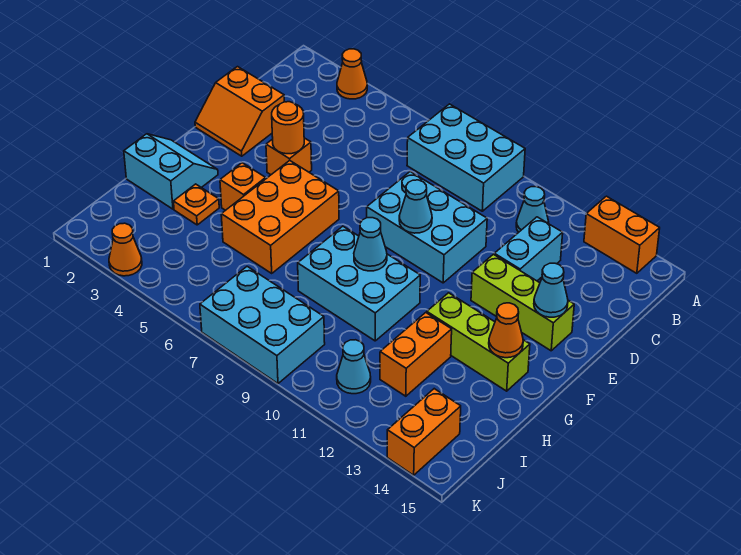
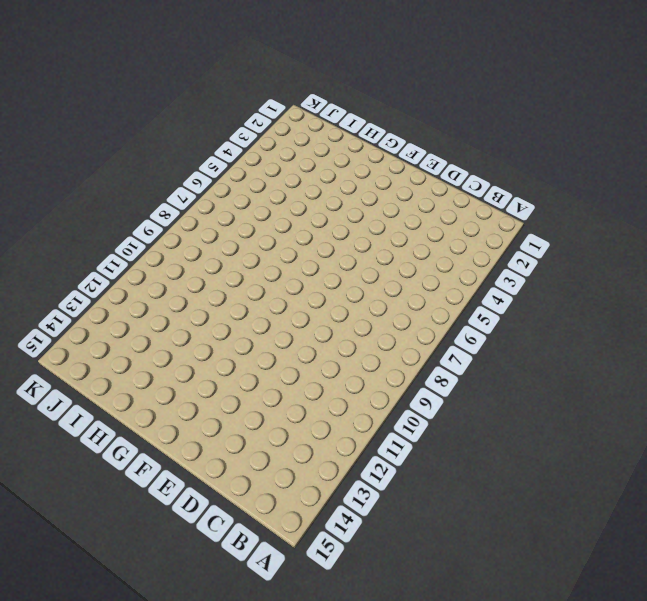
none -> orange cone A3 level 1
none -> cyan brick A7:B9 level 1
none -> orange brick A13:A14 level 1

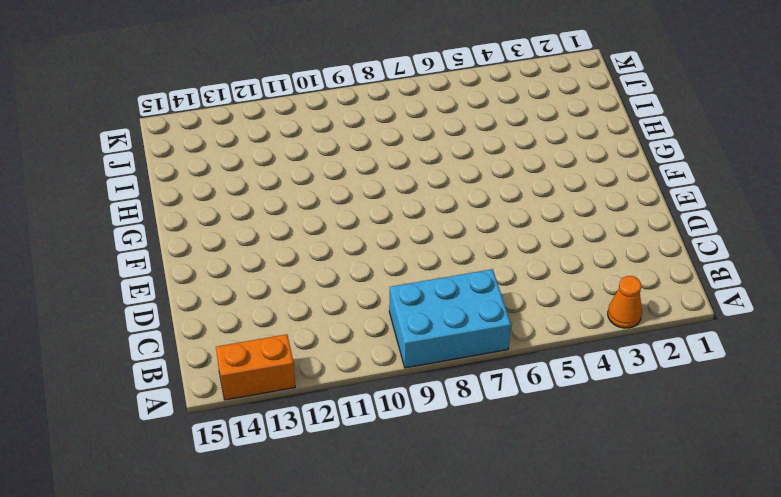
none -> cyan cone B11 level 1
none -> cyan brick C12:D12 level 1
none -> orange slope D1:E2 level 1 top D

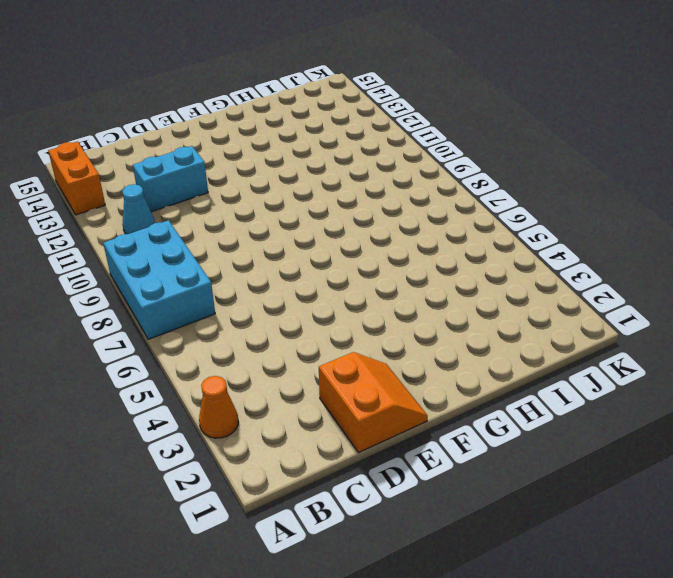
none -> cyan brick D8:E10 level 1
none -> orange brick E4 level 1
none -> lime brick E12:E14 level 1

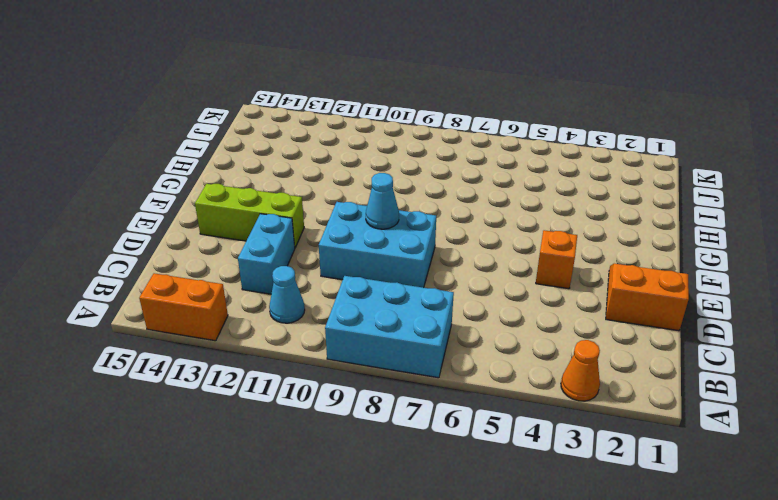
none -> orange brick F5:H6 level 1
none -> cyan slope G1:H2 level 1 top H
none -> orange brick G4 level 1

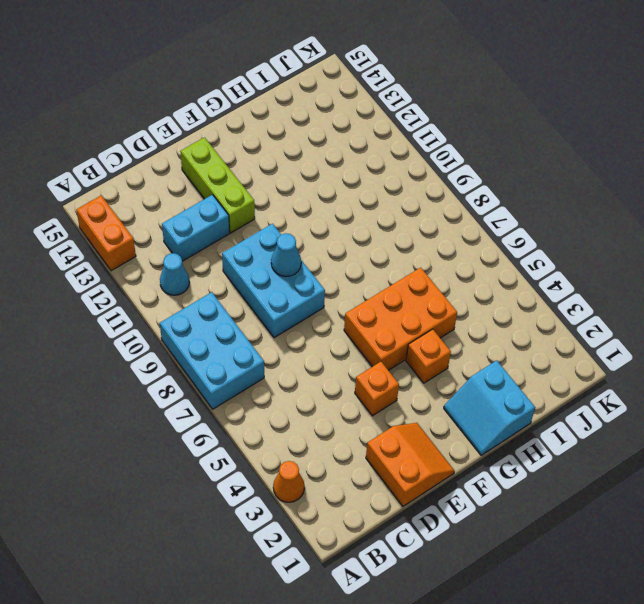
none -> cyan brick G8:H10 level 1
none -> lime brick G12:G14 level 1
none -> orange plate H3 level 1

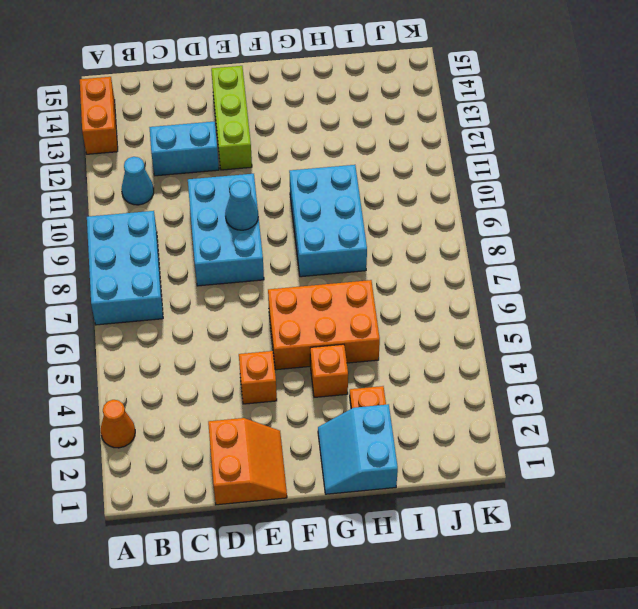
none -> lime brick G12:G14 level 1
none -> orange brick H12:I12 level 1
none -> cyan brick J7:K9 level 1

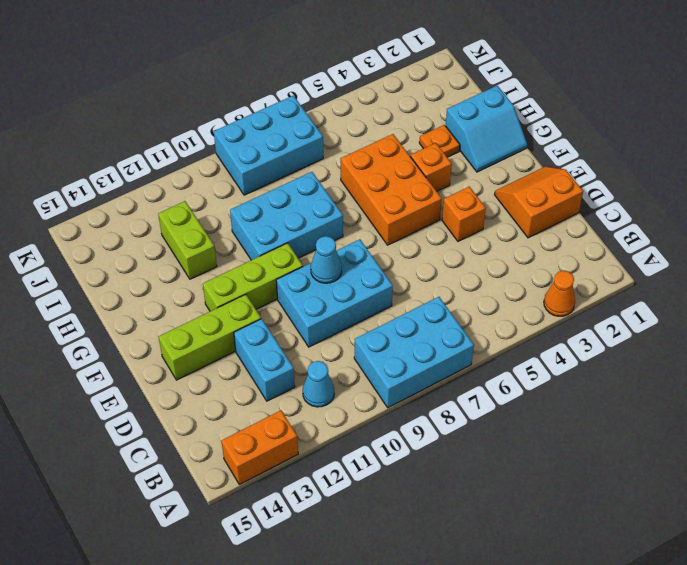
lime brick F10:F12 level 1 -> lime brick G12:G14 level 1
lime brick H12:I12 level 1 -> orange brick H12:I12 level 1
none -> cyan cone J11 level 1
none -> orange brick J14:K14 level 1
none -> orange cone K3 level 1

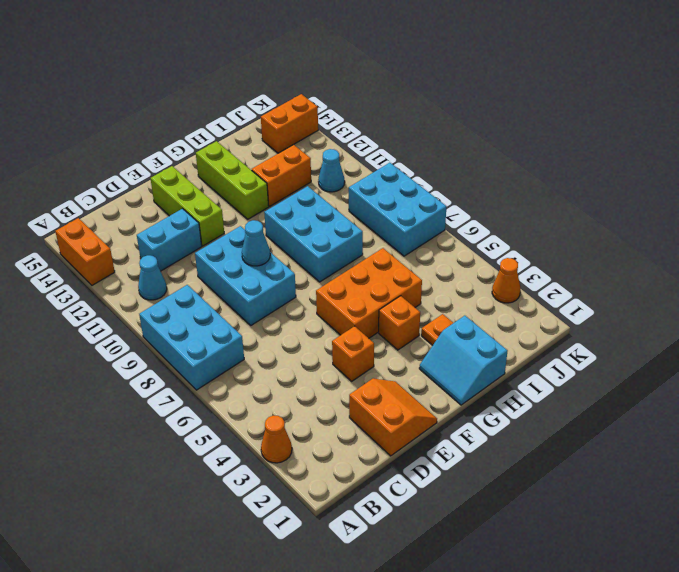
none -> orange round brick E4 level 2
none -> cyan cone E14 level 2
none -> cyan cone G9 level 2

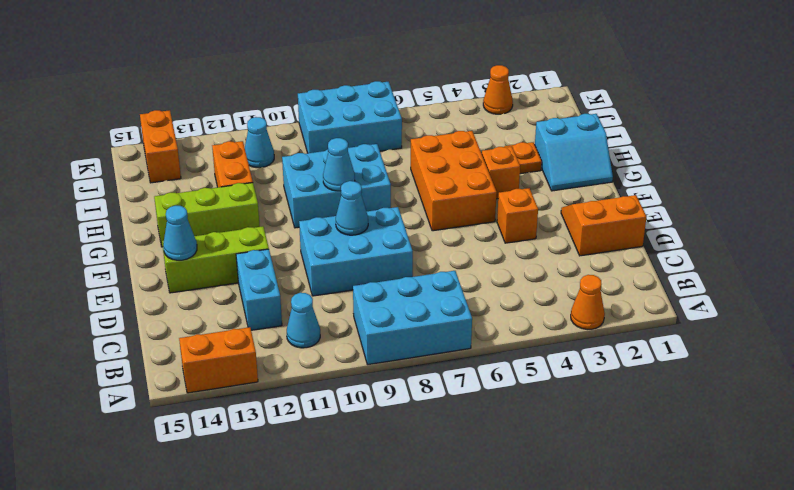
none -> orange round brick E4 level 2
none -> orange cone G14 level 2

